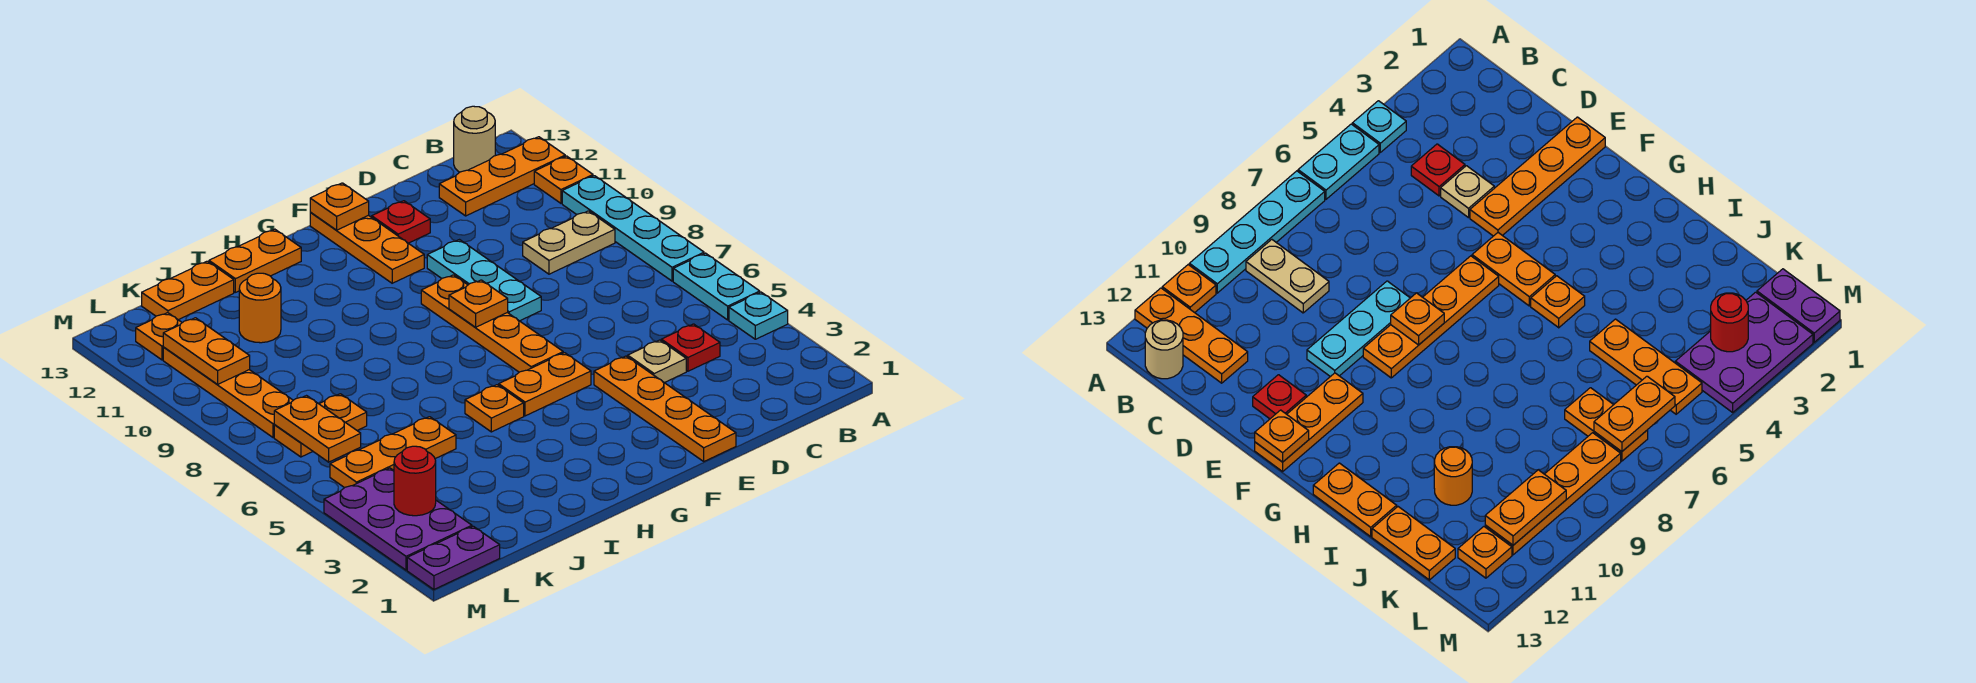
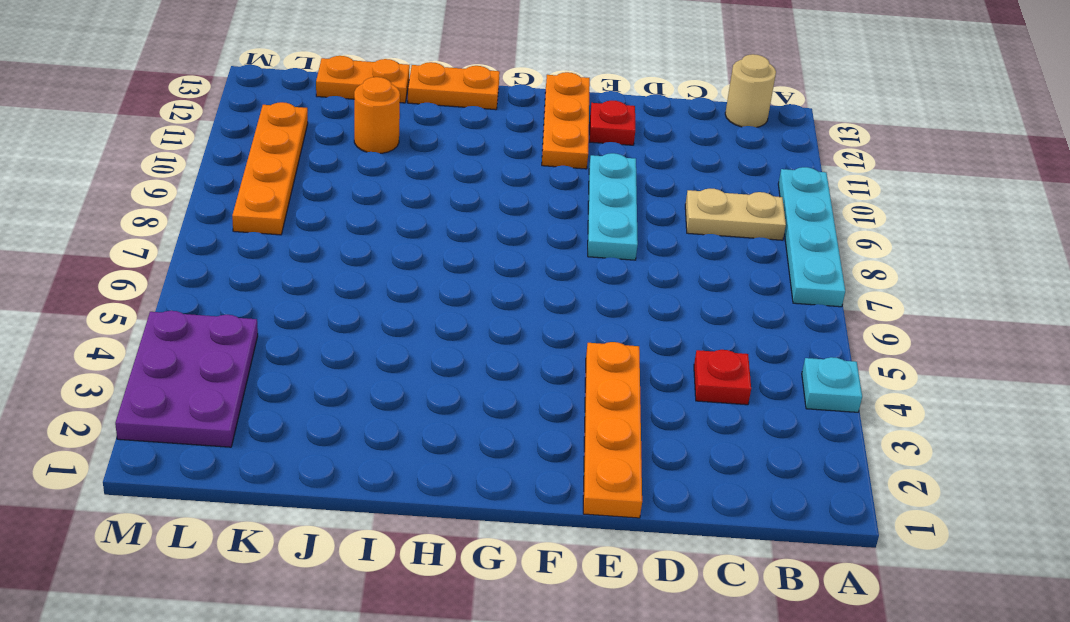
none -> cyan plate A5:A6 level 1
none -> orange plate A11 level 1
none -> orange plate A12:C12 level 1
none -> tan plate D4 level 1

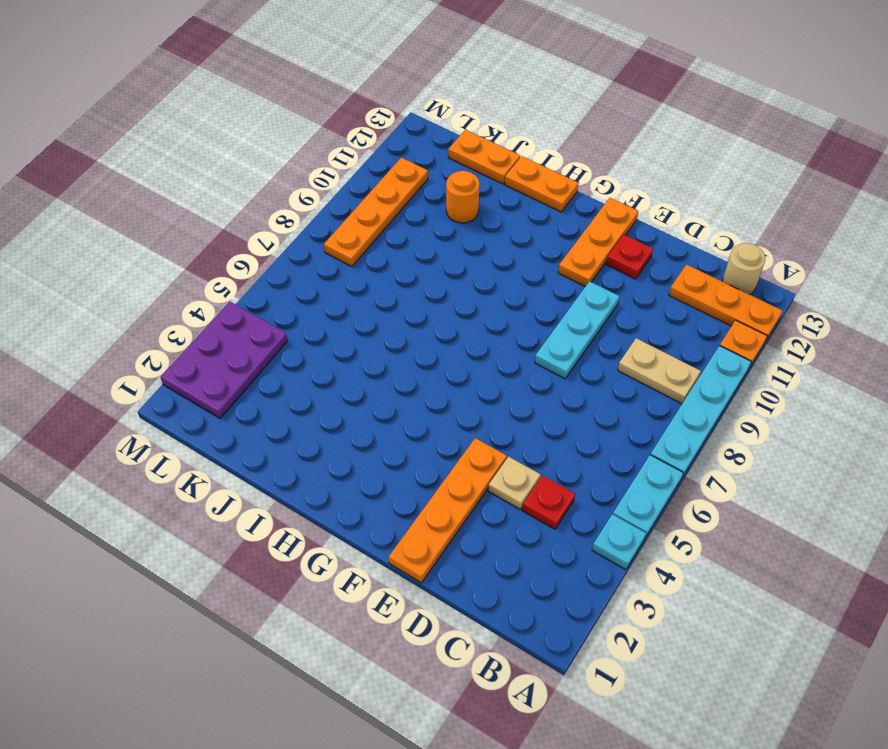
none -> orange plate F5:G5 level 1
none -> orange plate F6:F9 level 1
none -> orange plate H5 level 1
none -> orange plate J5:L5 level 1

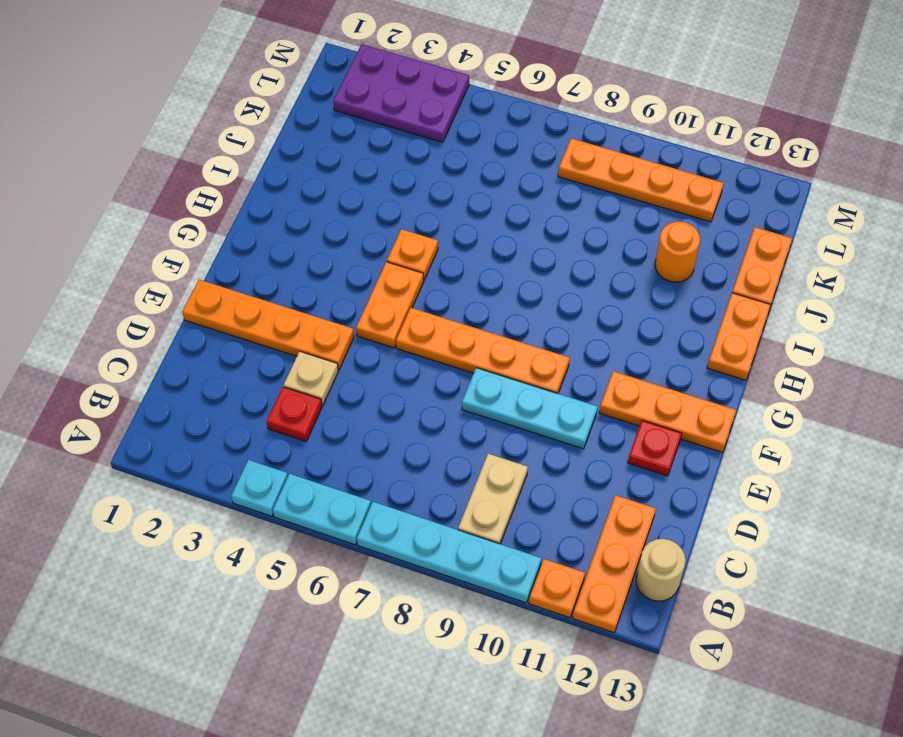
none -> orange plate J5:L5 level 1
none -> orange plate K7:L7 level 1
none -> purple plate L1:M1 level 1
none -> orange plate L12 level 1

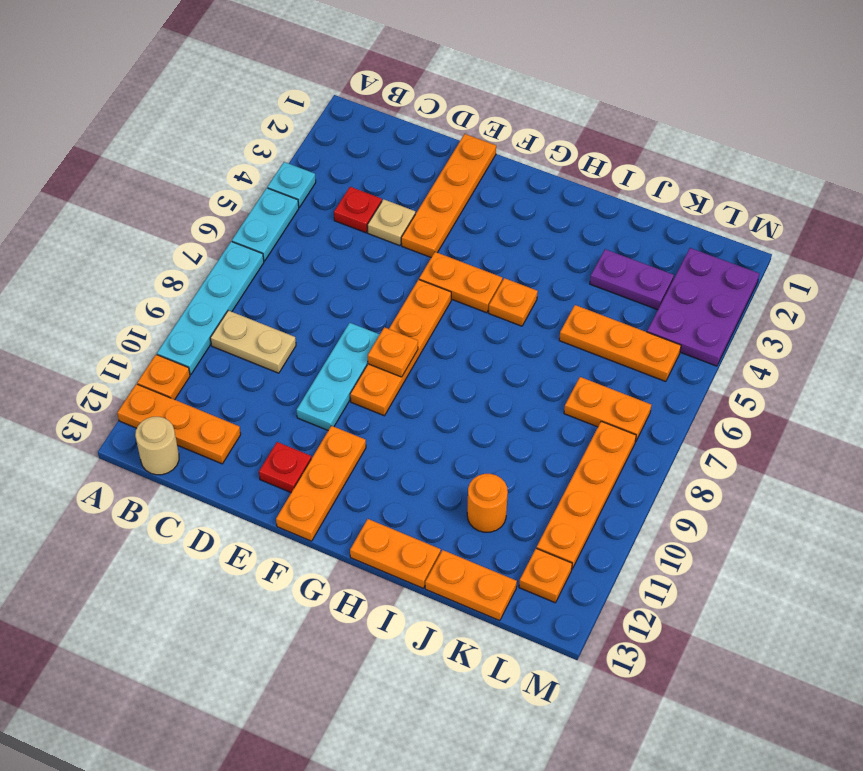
purple plate J3:K3 level 1 -> purple plate L1:M1 level 1
none -> orange plate F13 level 2
none -> red round brick L3 level 2
none -> orange plate L6:L7 level 2
none -> orange plate L10:L11 level 2

